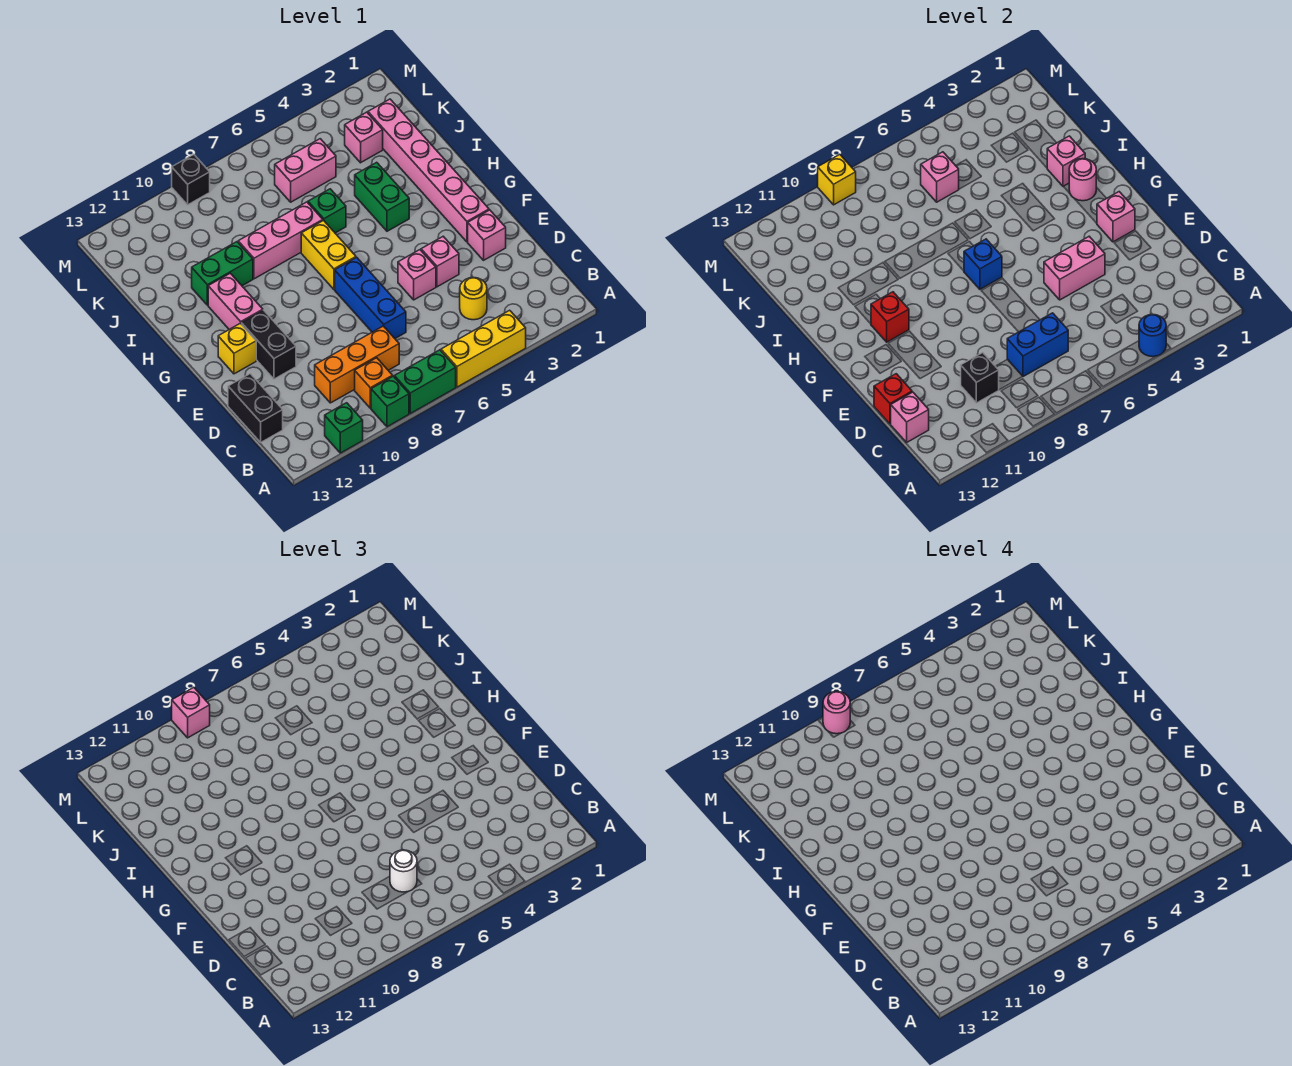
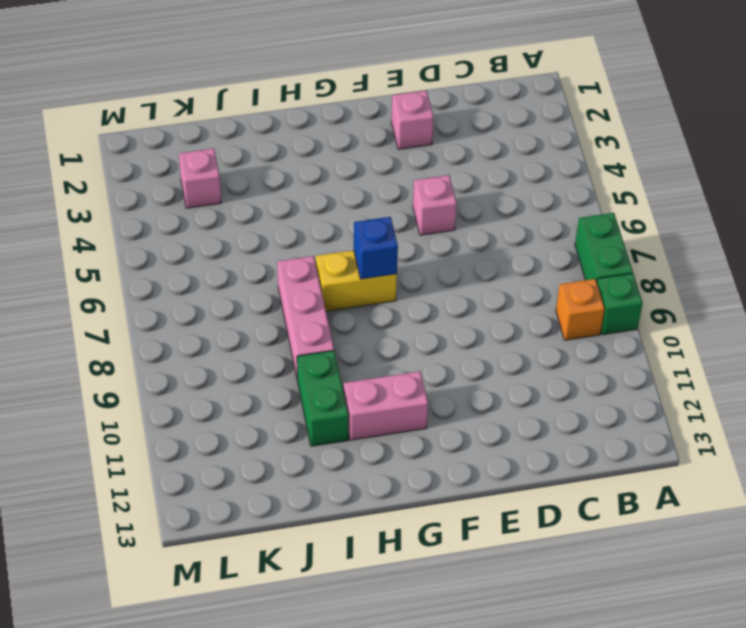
none -> yellow brick A4:A6 level 1
none -> green brick A11 level 1
none -> yellow round brick C4 level 1
none -> orange brick C8:C10 level 1

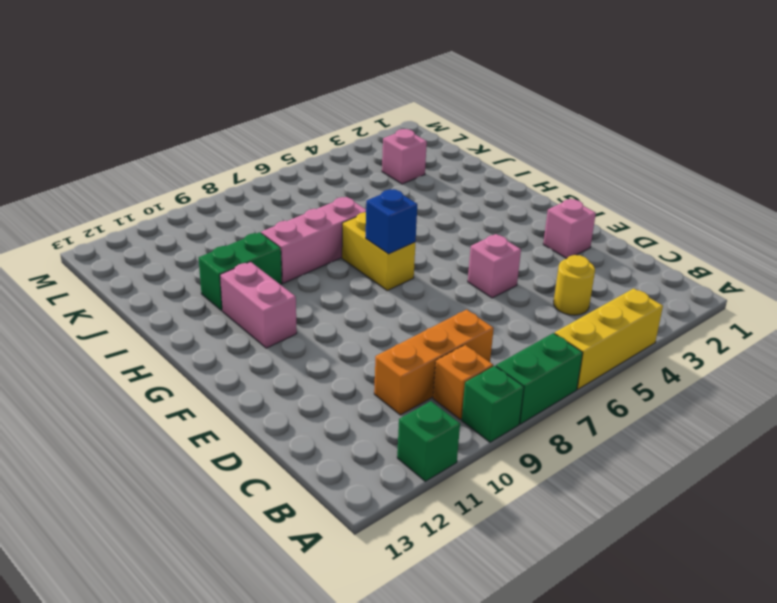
none -> black brick C13:D13 level 1
none -> blue brick D7:F7 level 1
none -> pink brick E4 level 1
none -> black brick E11:F11 level 1

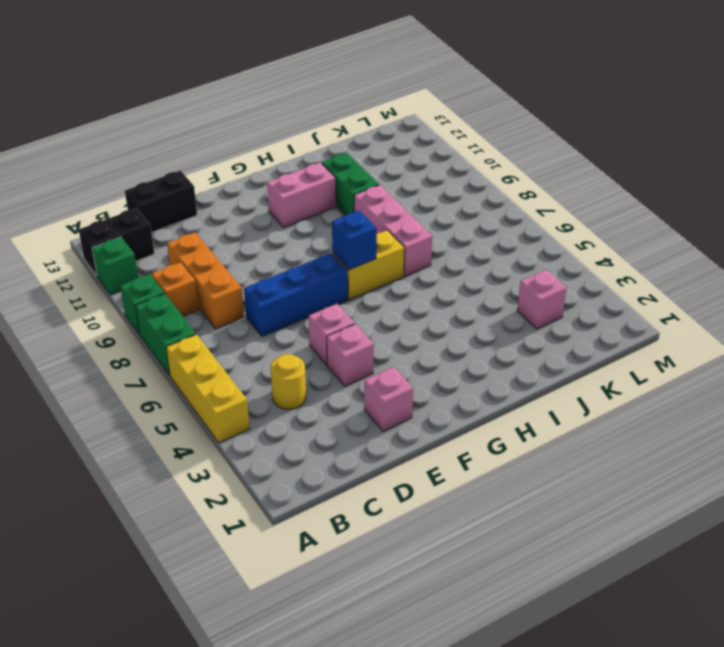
black brick A12:B12 level 1 -> black brick E11:F11 level 1
none -> pink brick F2:K2 level 1
none -> yellow brick F12 level 1
none -> green brick H4:I4 level 1
none -> green brick I6 level 1

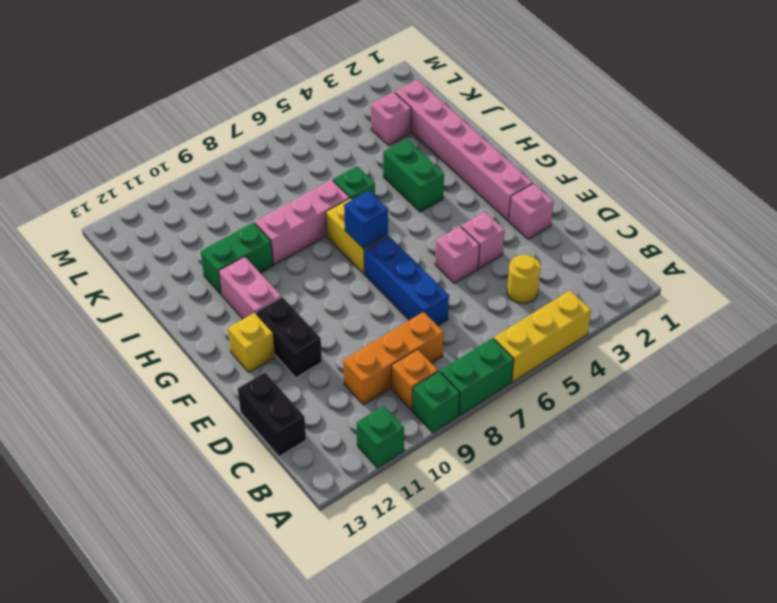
none -> pink brick K5:K6 level 1
none -> black brick M9 level 1
none -> blue round brick A4 level 2
none -> blue brick C7:C8 level 2

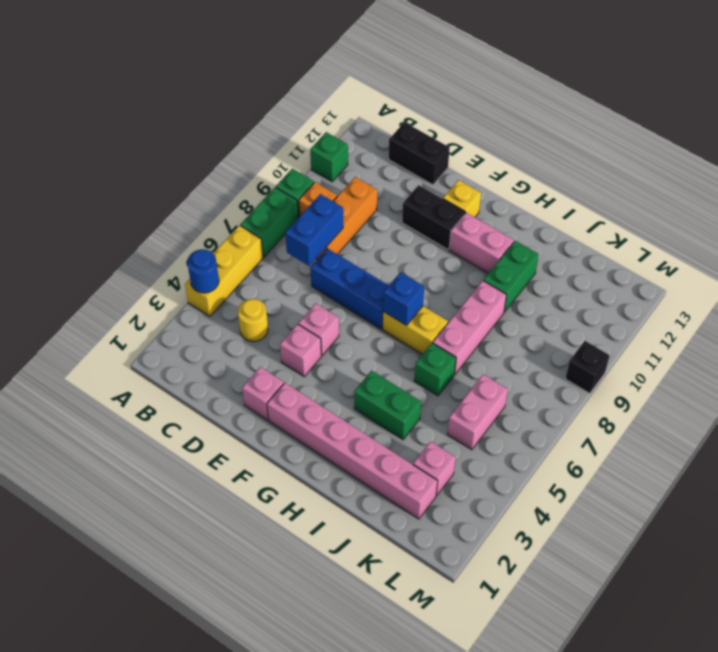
none -> black brick C10 level 2
none -> pink brick C13 level 2
none -> red brick D13 level 2
none -> pink brick E4:E5 level 2

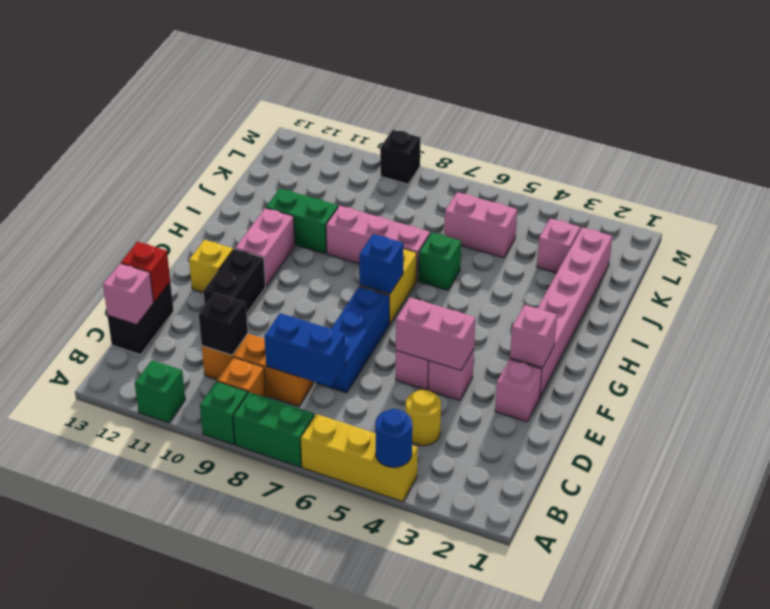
none -> green brick H4:I4 level 1
none -> red brick G11 level 2
none -> pink round brick H2 level 2
none -> pink brick I2 level 2

